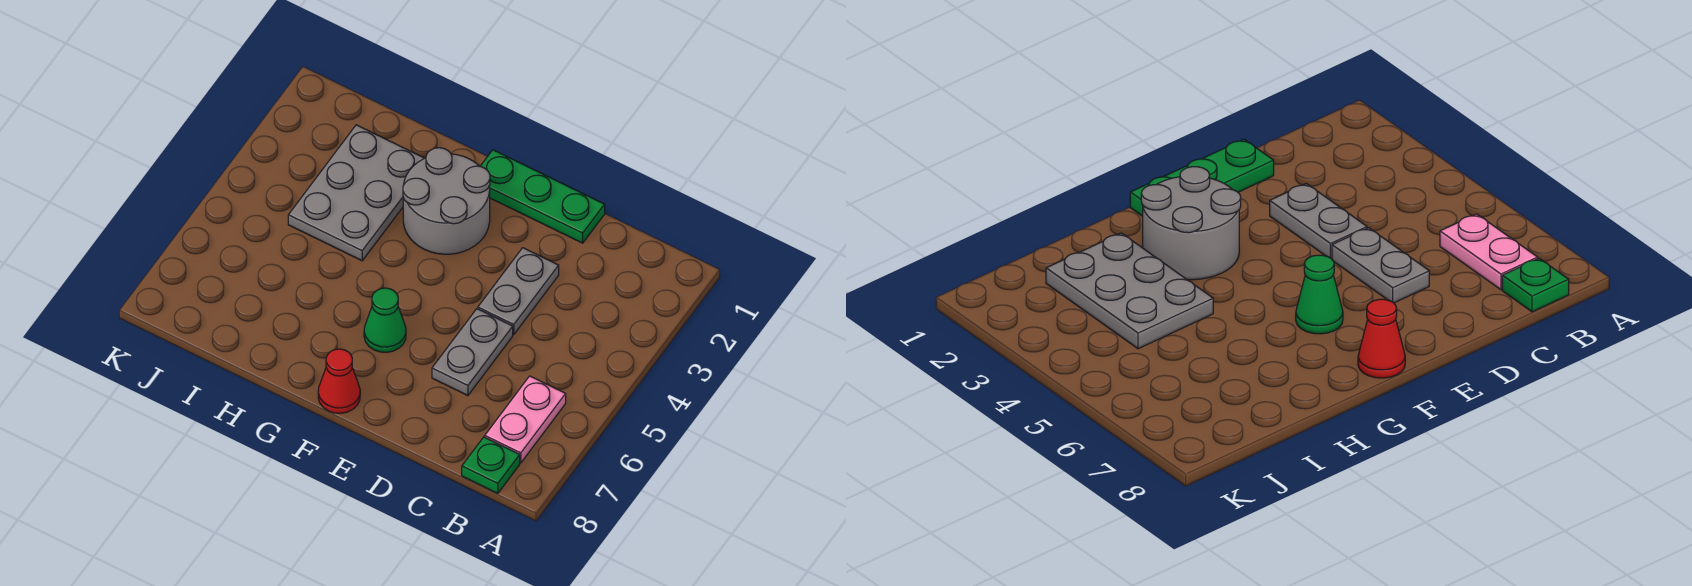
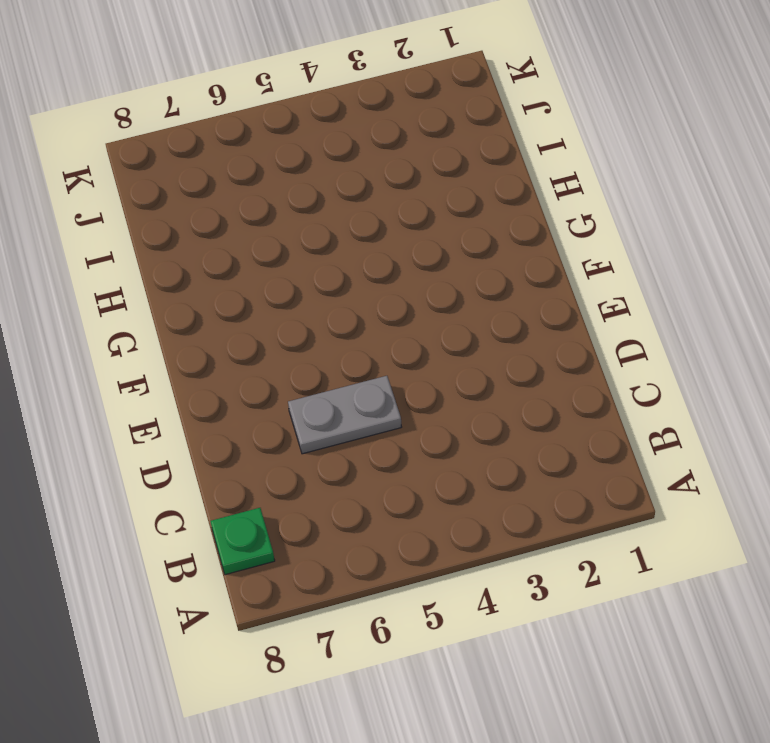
none -> pink plate B6:B7 level 1
none -> green plate D1:F1 level 1

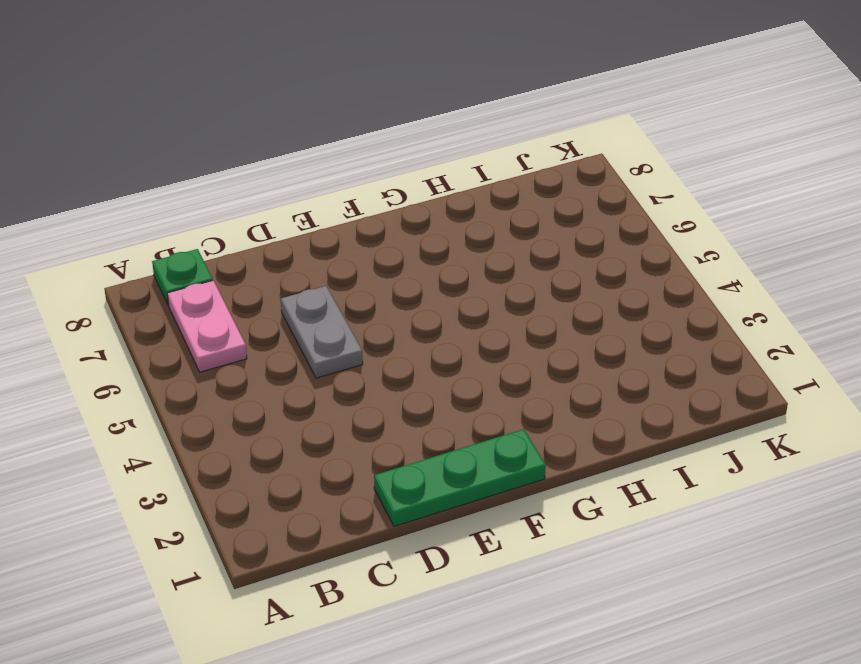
none -> grey plate D3:D4 level 1
none -> grey round brick F2:G3 level 1

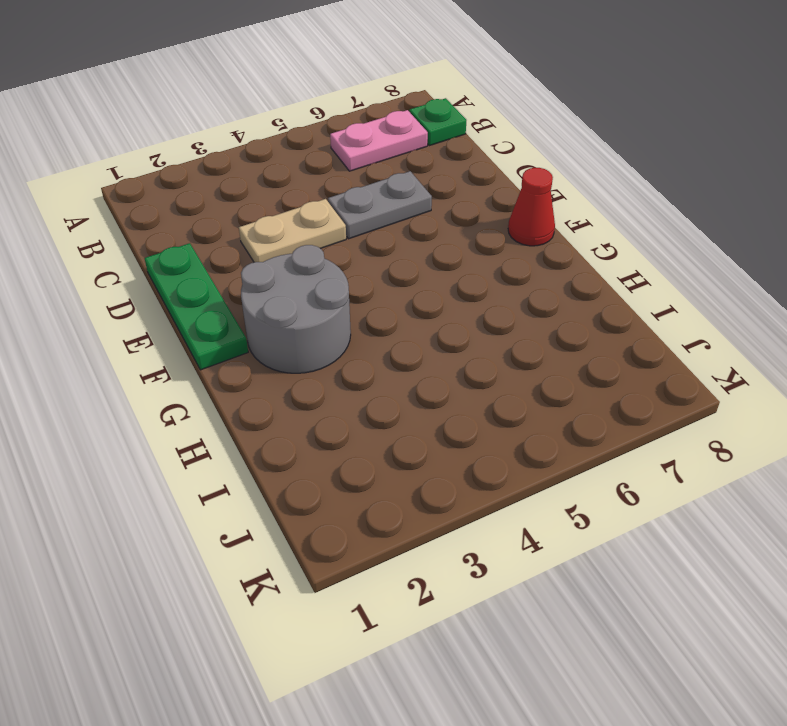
tan plate D3:D4 level 1 -> grey plate D3:D4 level 1
none -> green cone F6 level 1
none -> grey plate H2:I4 level 1

